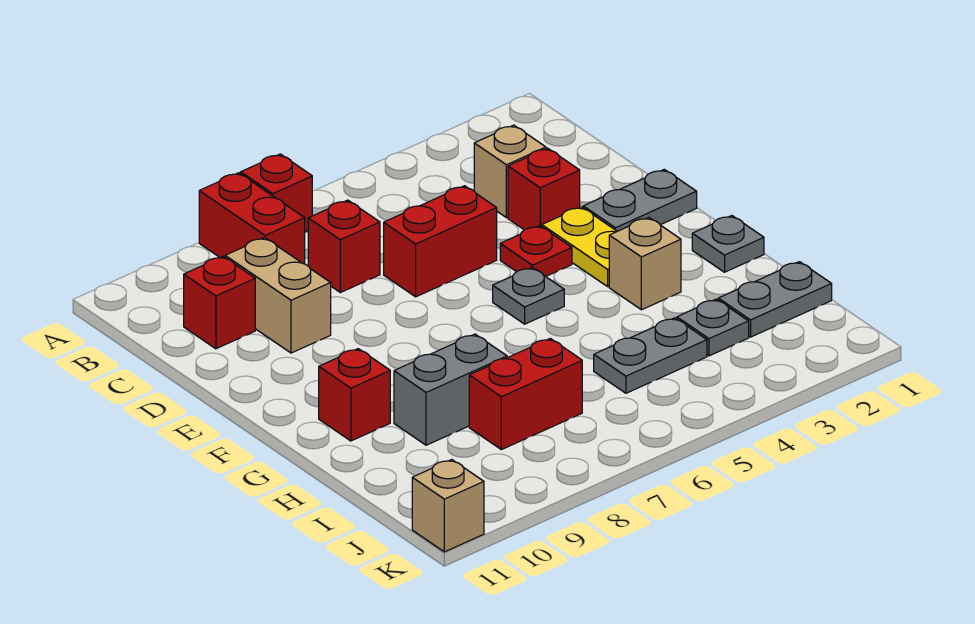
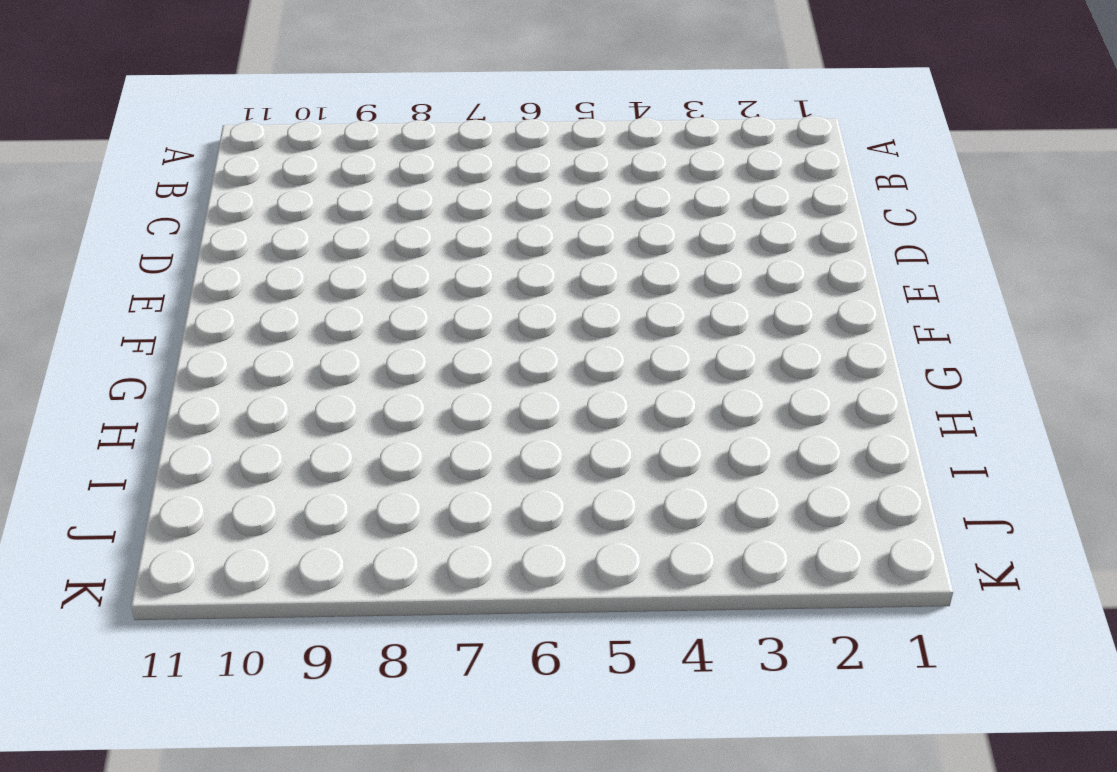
none -> red brick A7 level 1
none -> red brick A8:B8 level 1
none -> tan brick C3 level 1

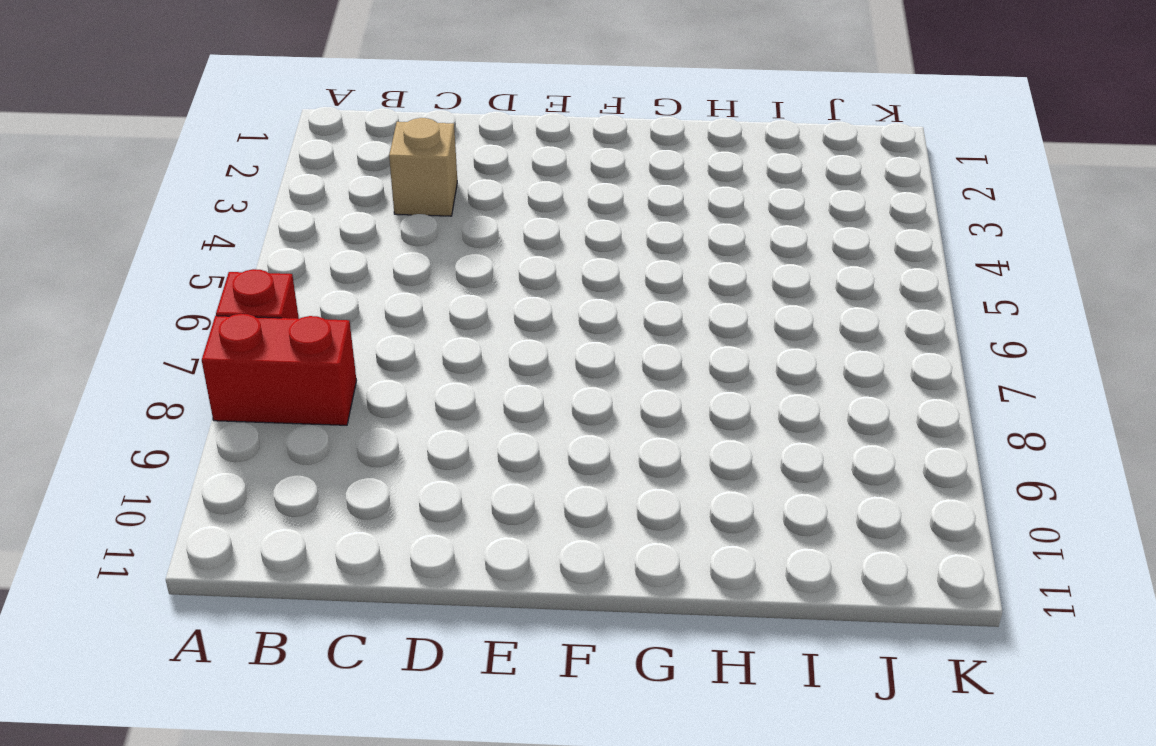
none -> red brick C7 level 1
none -> tan brick C9:D9 level 1
none -> red brick C10 level 1

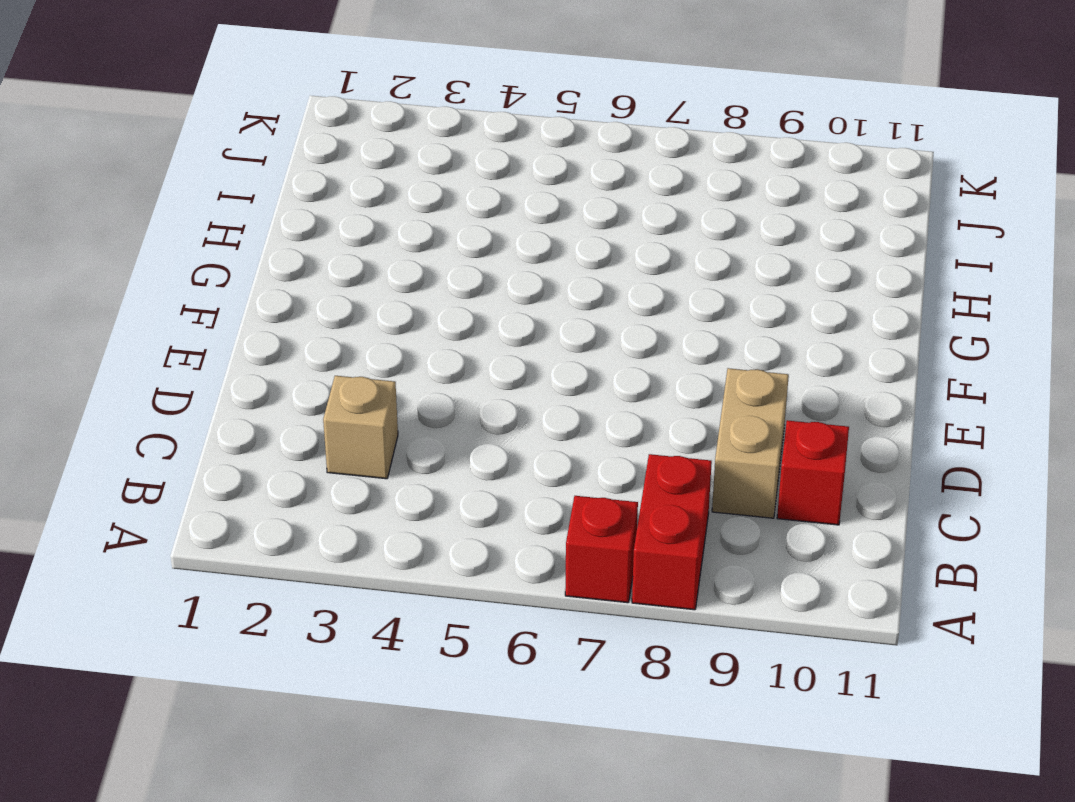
none -> red brick C7 level 1
none -> red brick D3 level 1
none -> red brick D5:D6 level 1

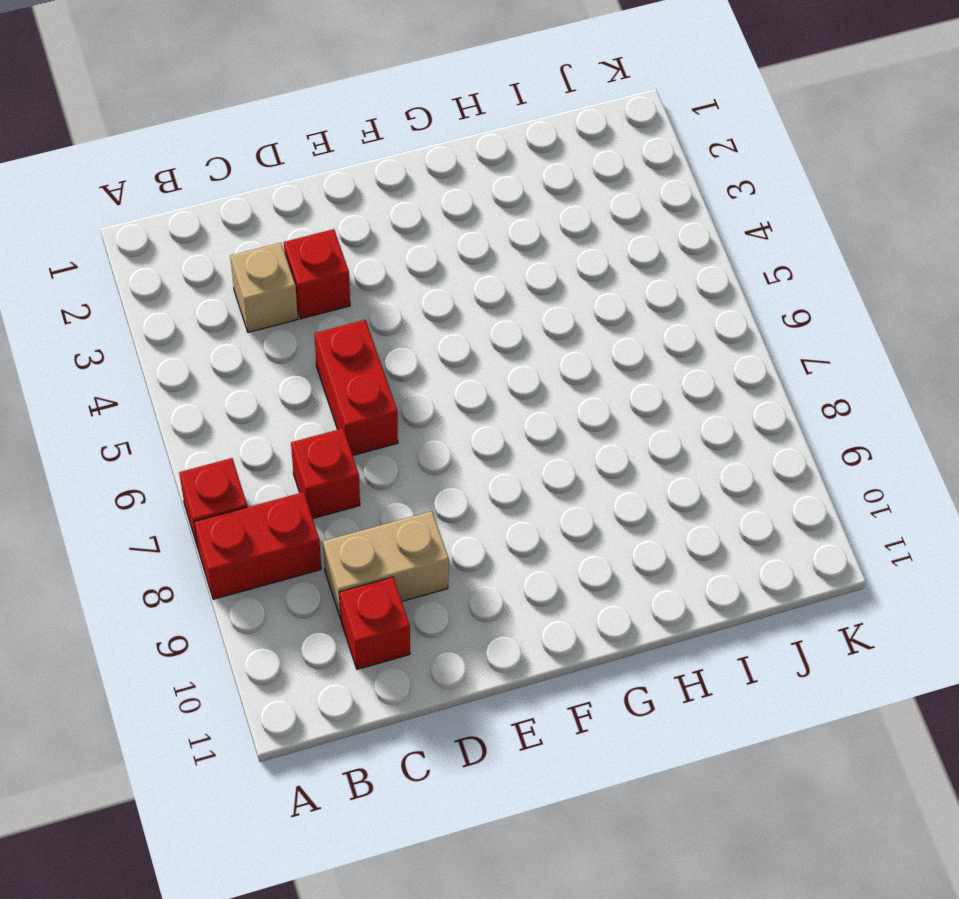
none -> grey plate E1:E2 level 1
none -> yellow plate E3:F3 level 1
none -> red plate E4 level 1

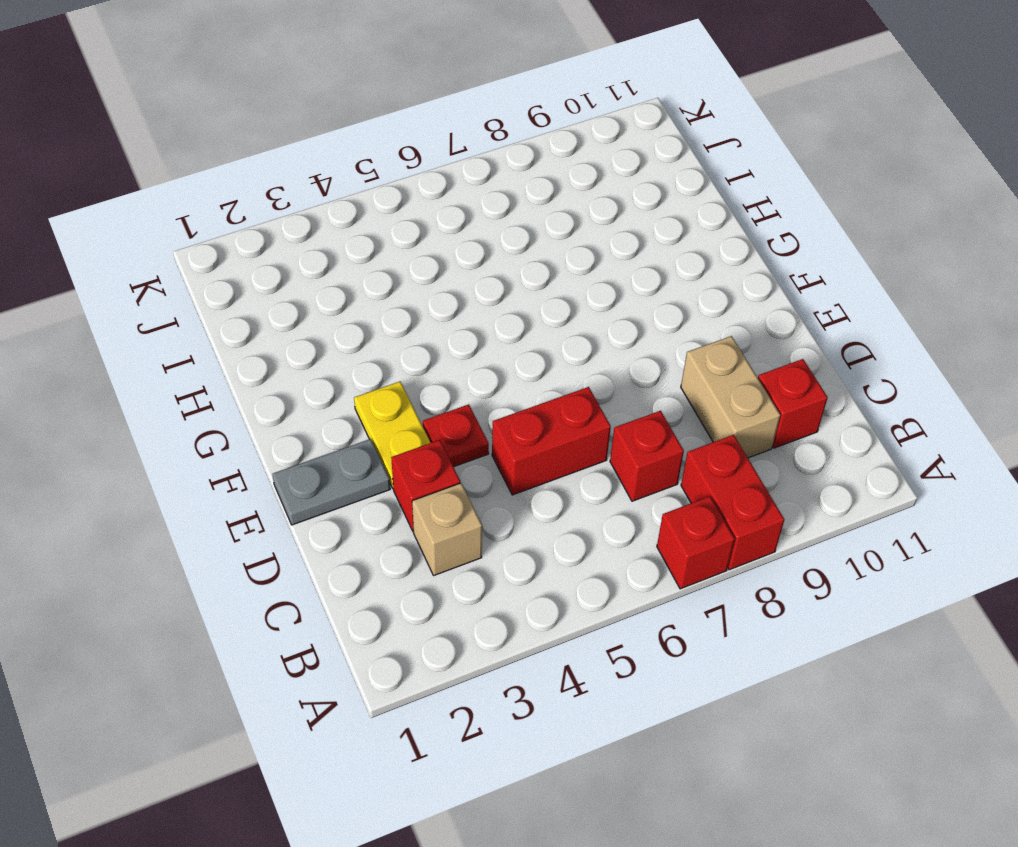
none -> grey plate F5 level 1
none -> grey plate G1 level 1
none -> tan brick G3 level 1

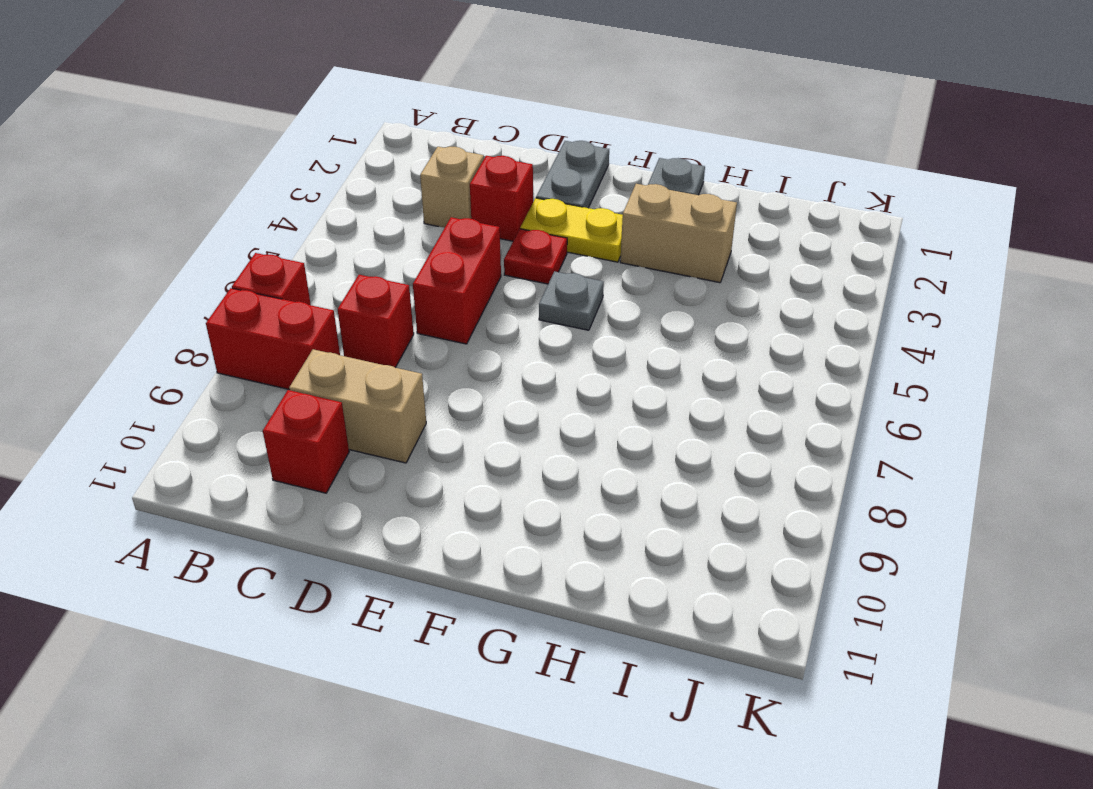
tan brick G3:H3 level 1 -> tan brick G3 level 1
none -> red brick G10 level 1
none -> grey brick H8:H9 level 1
none -> grey plate I1:I2 level 1

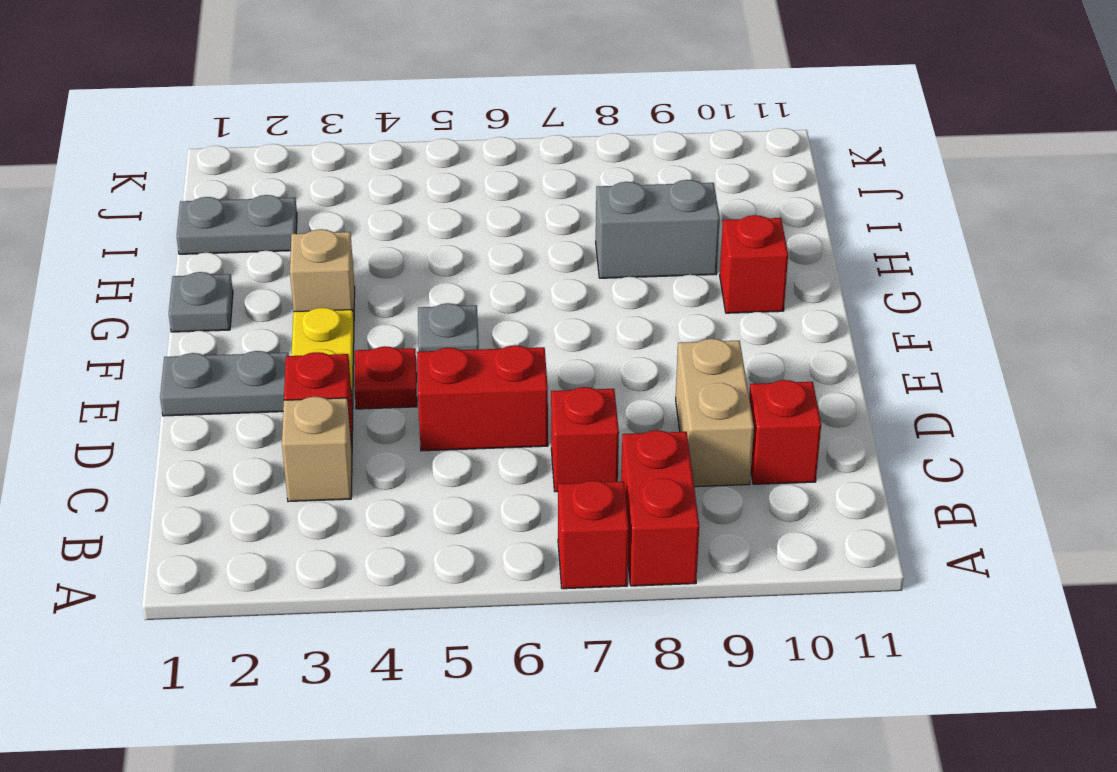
none -> grey plate I3 level 1
none -> grey plate I4:I5 level 1
none -> red brick I7:I8 level 1

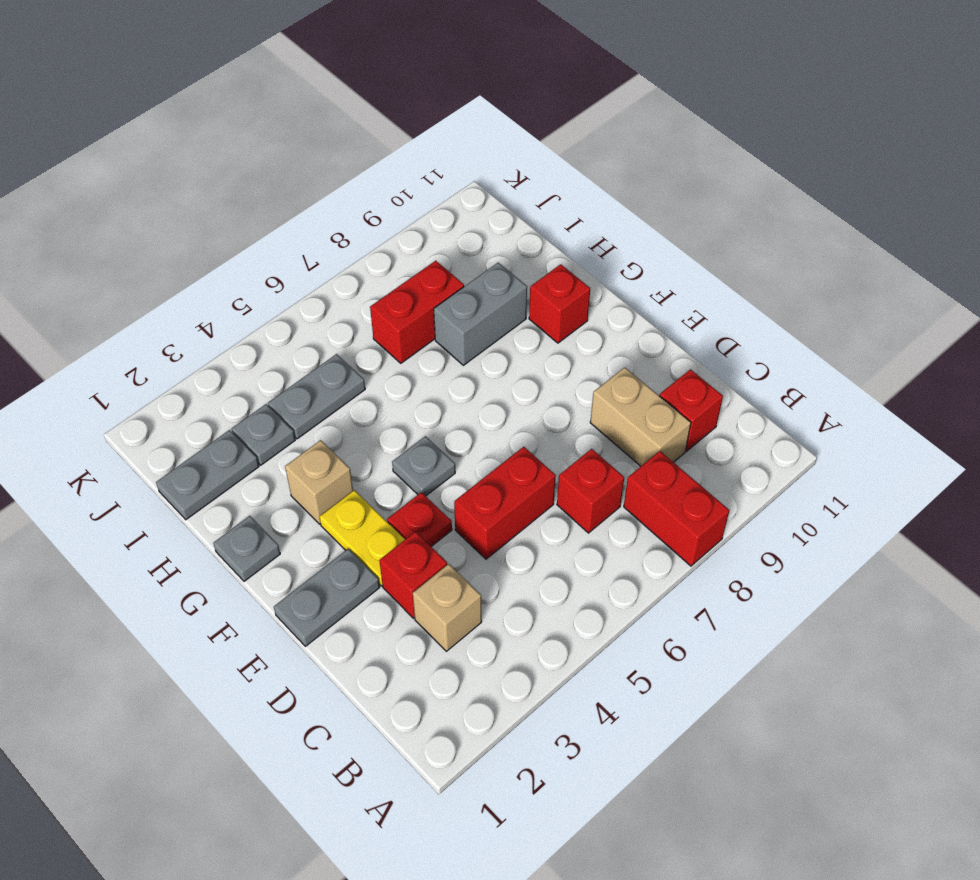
none -> red brick A7 level 1
none -> tan brick K11 level 1

